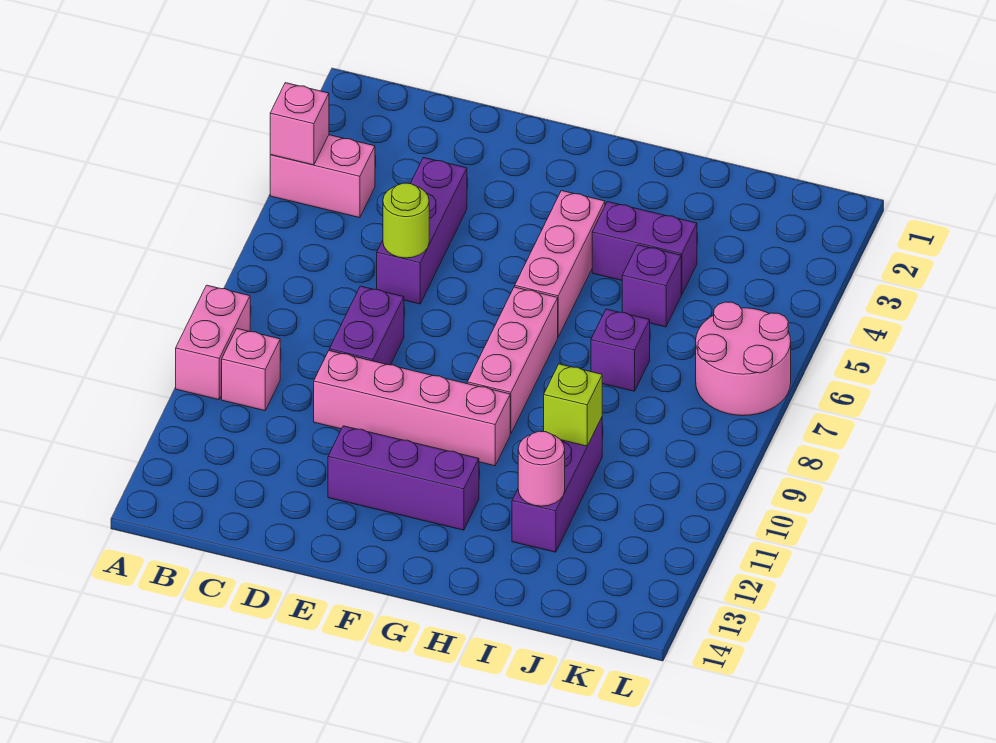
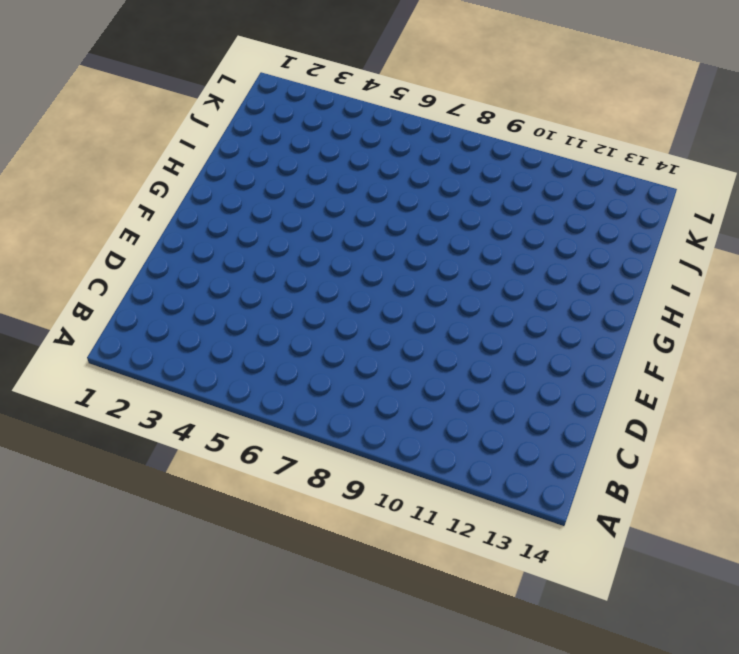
none -> pink brick A4:B4 level 1
none -> pink brick A9:A10 level 1
none -> pink brick B10 level 1

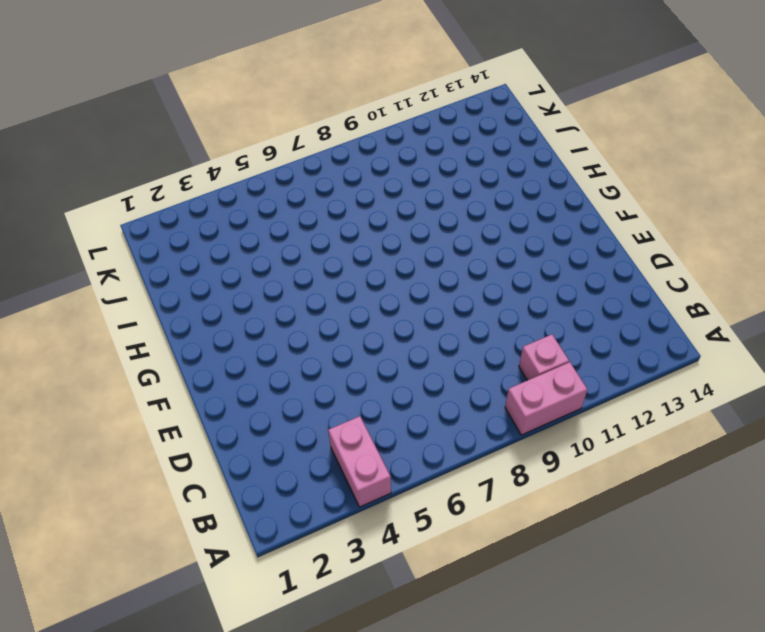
none -> purple brick D4:D6 level 1
none -> purple brick D8:D9 level 1
none -> pink brick D10:G10 level 1

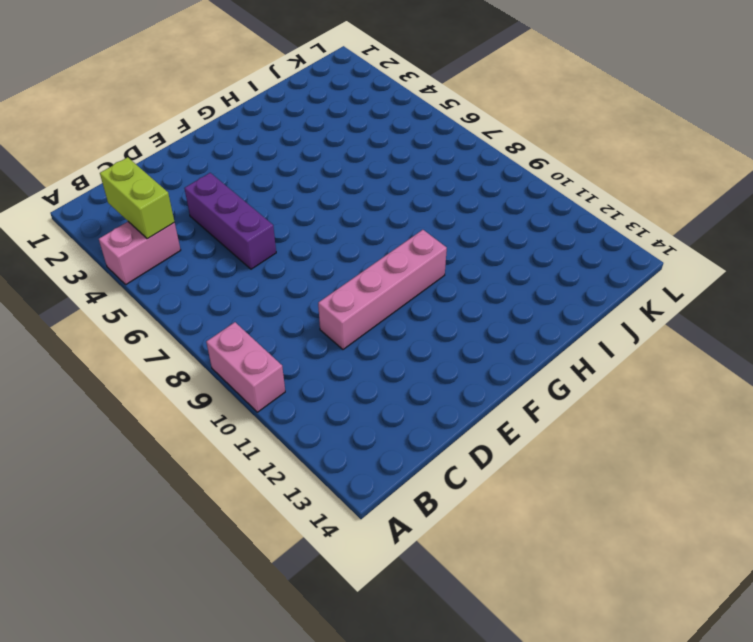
lime brick B3:B4 level 2 -> none
none -> pink brick B10 level 1
none -> purple brick D8:D9 level 1
none -> purple brick E12:G12 level 1

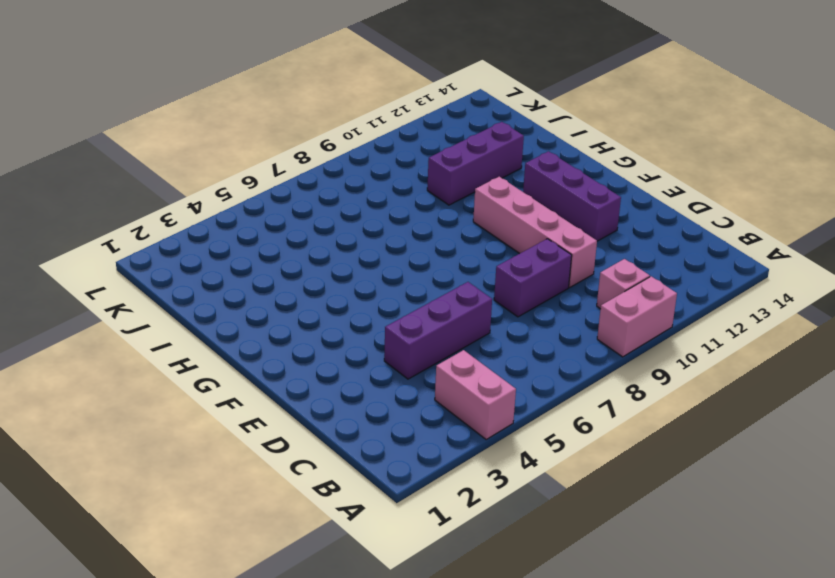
none -> pink brick G4:G6 level 1
none -> pink brick G7:G9 level 1
none -> purple brick H4:I4 level 1

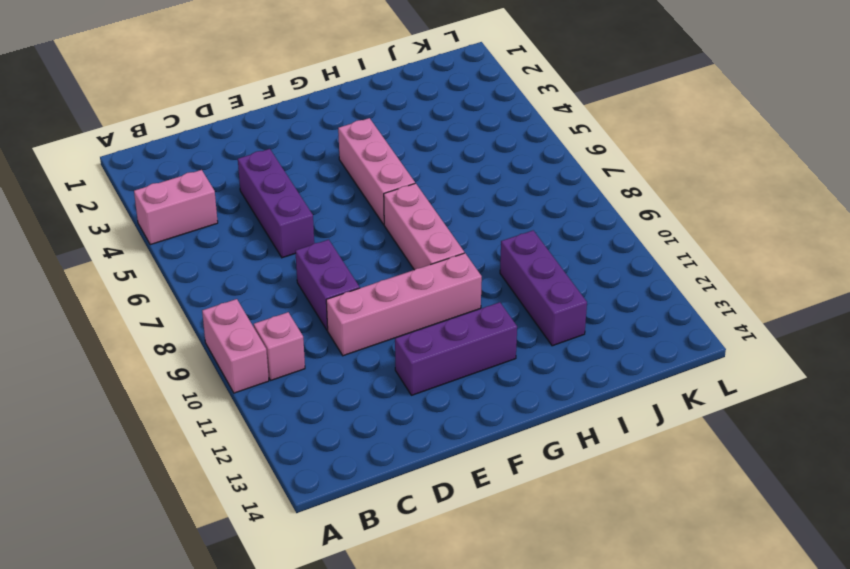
none -> purple brick H4:I4 level 1
none -> purple brick I5 level 1
none -> purple brick I7 level 1

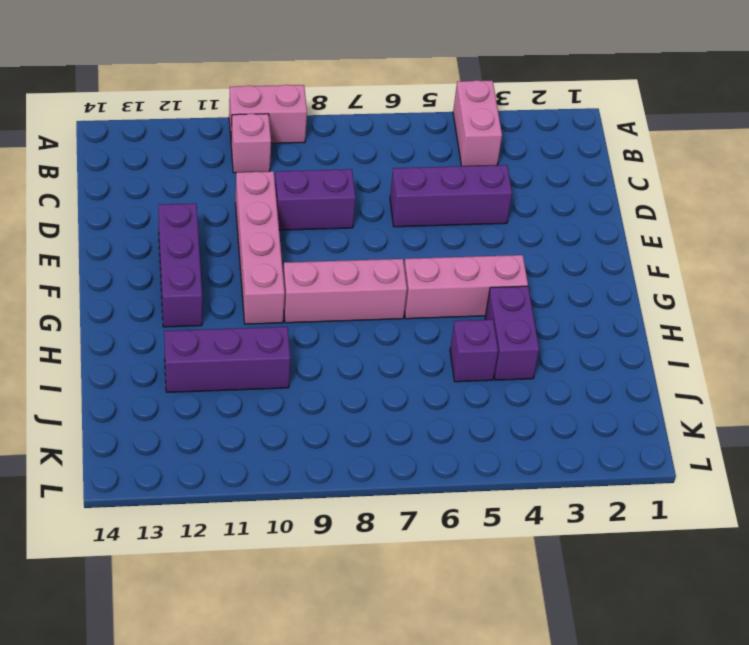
none -> purple brick I7 level 1
none -> pink round brick K6:L7 level 1
none -> pink brick A4 level 2

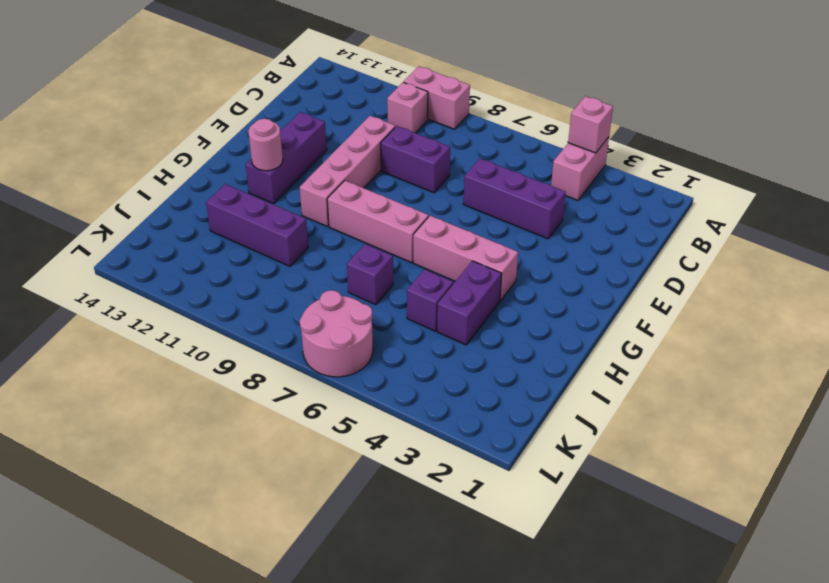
pink round brick G12 level 2 -> pink round brick I12 level 2
none -> lime round brick D6 level 2
none -> lime brick I10 level 2

